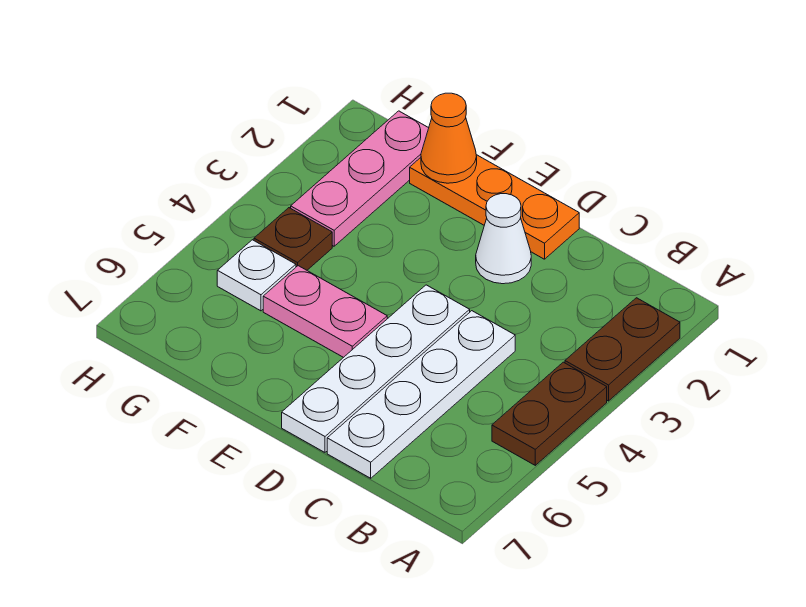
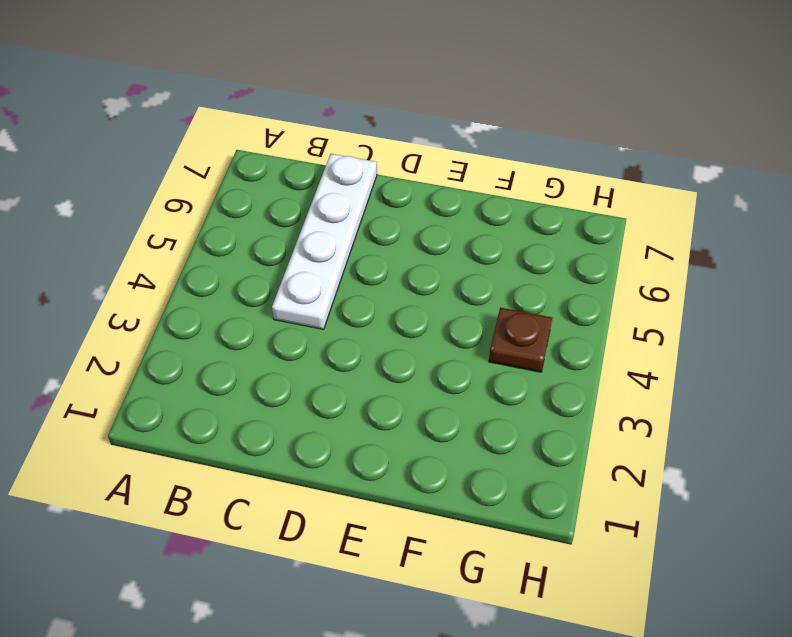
none -> brown plate A2:A3 level 1
none -> brown plate A4:A5 level 1

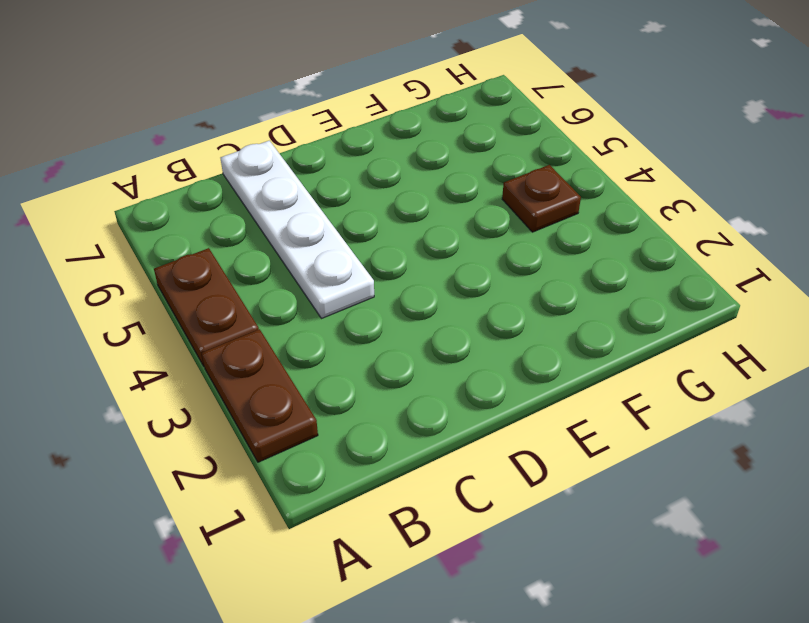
none -> orange plate D1:F1 level 1
none -> white cone D2 level 1

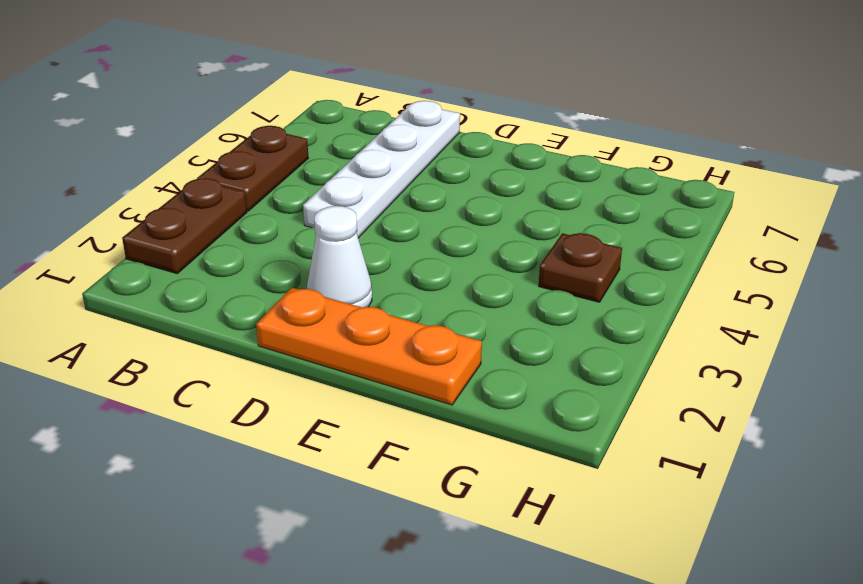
none -> white plate D4:D7 level 1
none -> pink plate E5:F5 level 1

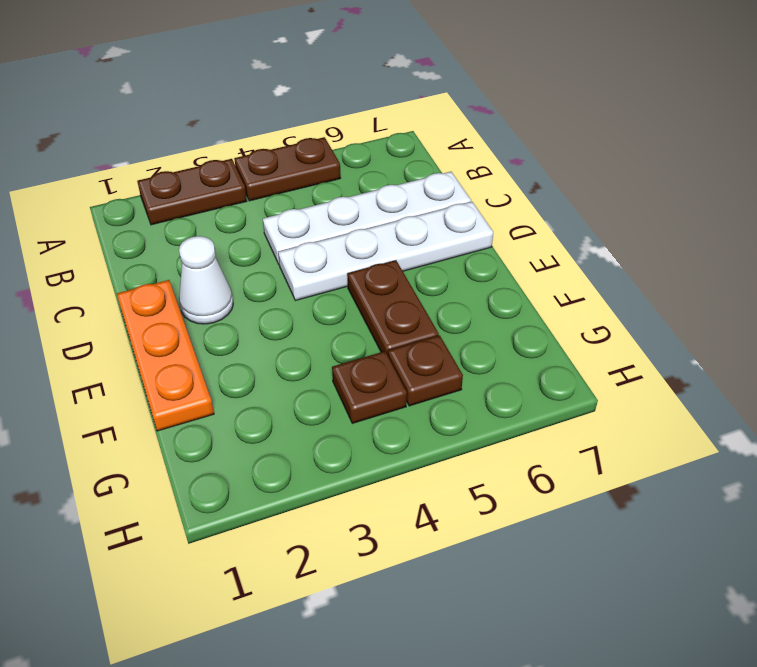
brown plate E5:F5 level 1 -> pink plate E5:F5 level 1
brown plate G5 level 1 -> white plate G5 level 1
none -> pink plate G1:G3 level 1
none -> orange cone F1 level 2

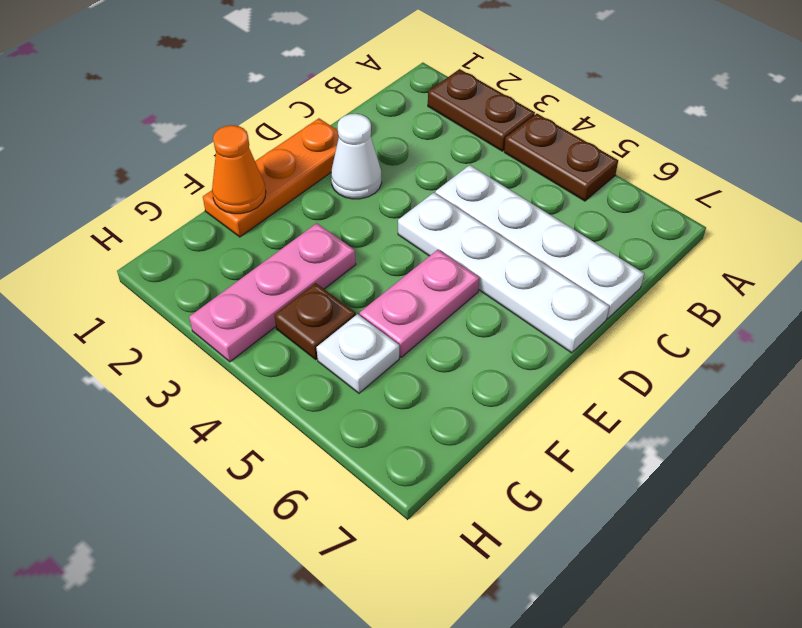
pink plate F3:H3 level 1 -> pink plate G1:G3 level 1

